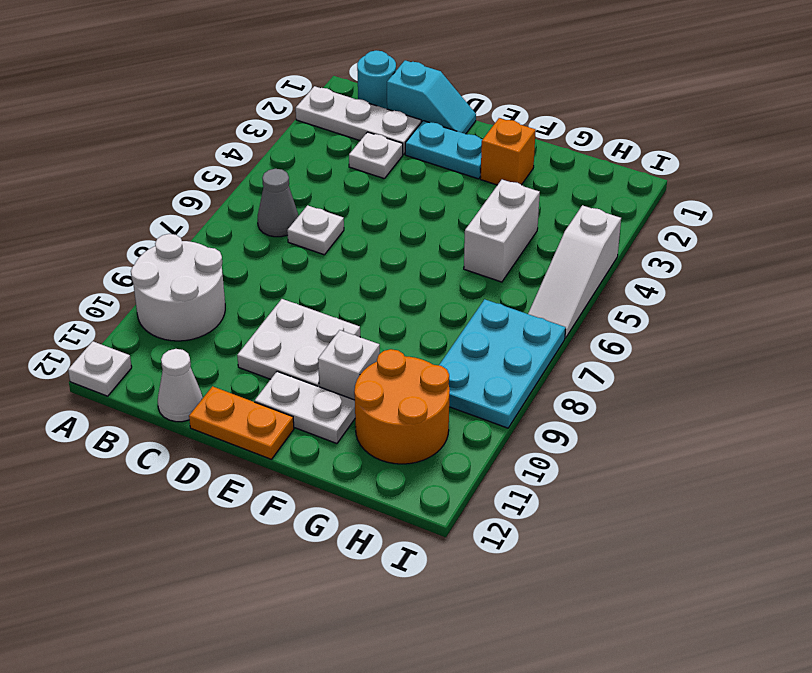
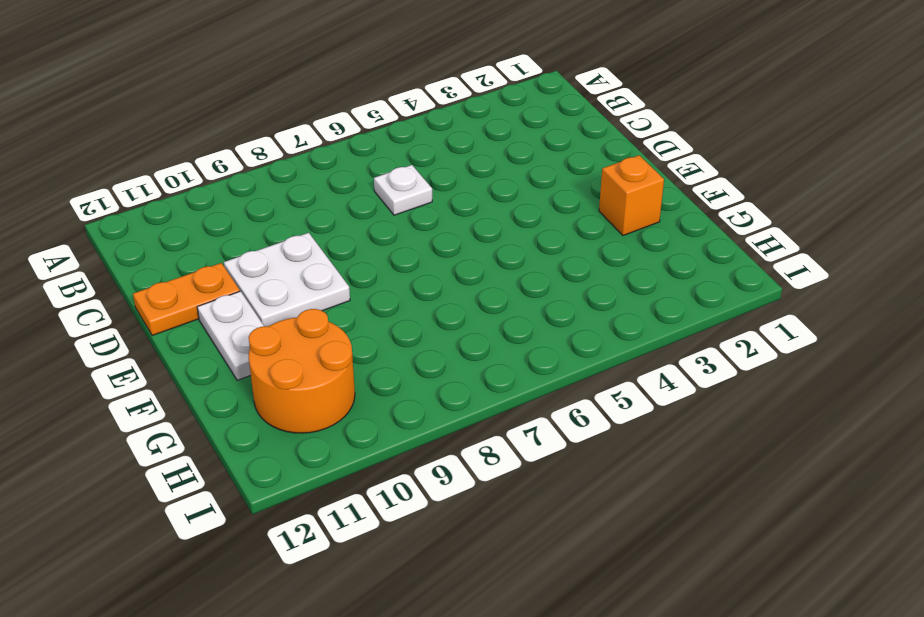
orange plate D11:D12 level 1 -> orange plate D12:E12 level 1
none -> white plate A2:C2 level 1
none -> white round brick A9:B10 level 1
none -> white plate A12 level 1

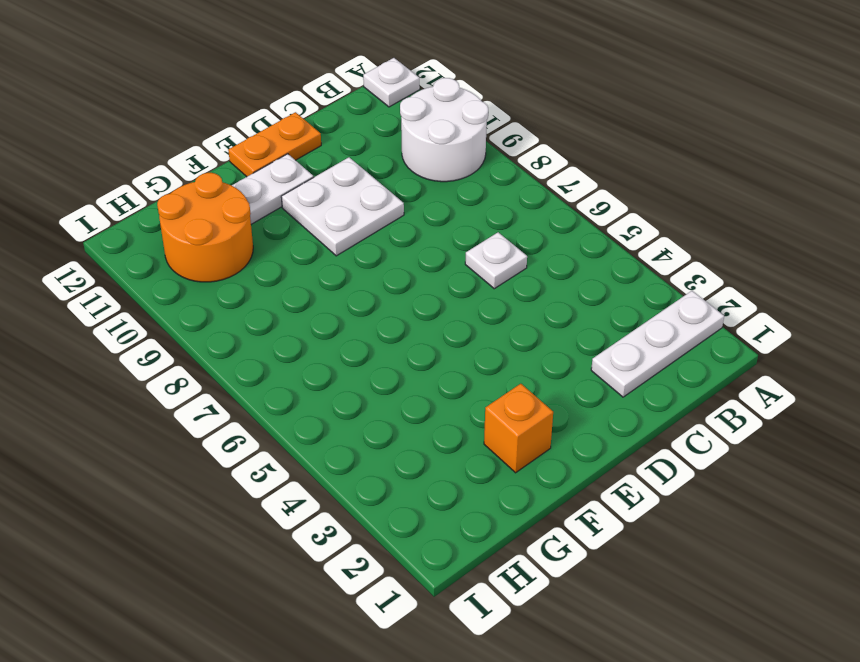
none -> cyan round brick B1 level 1
none -> grey cone B6 level 1
none -> cyan slope C1:D1 level 1 top C

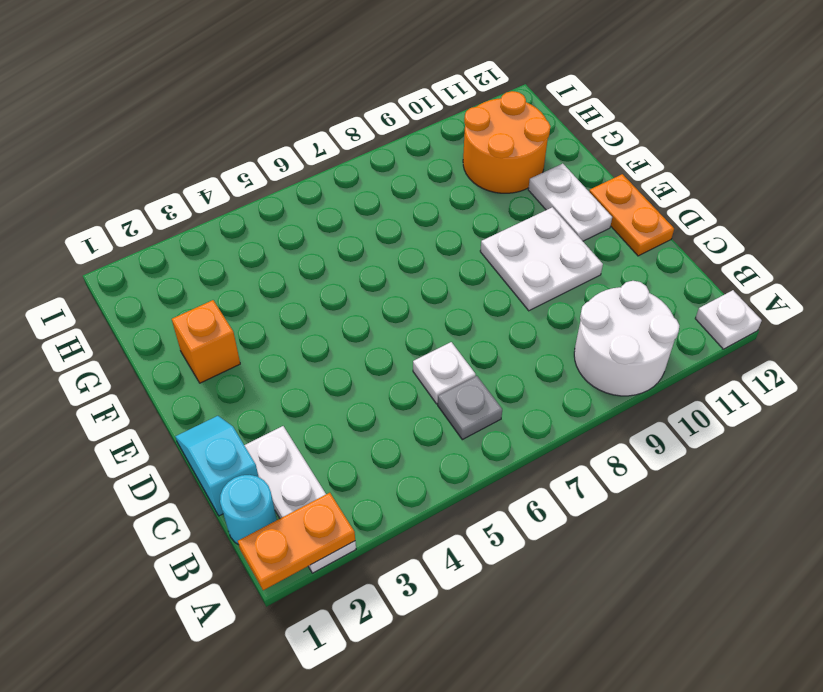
orange plate A1:A2 level 2 -> none
grey plate B6 level 1 -> grey cone B6 level 1
none -> white plate C3 level 1
none -> white cone C12 level 1
none -> cyan plate D2:E2 level 1

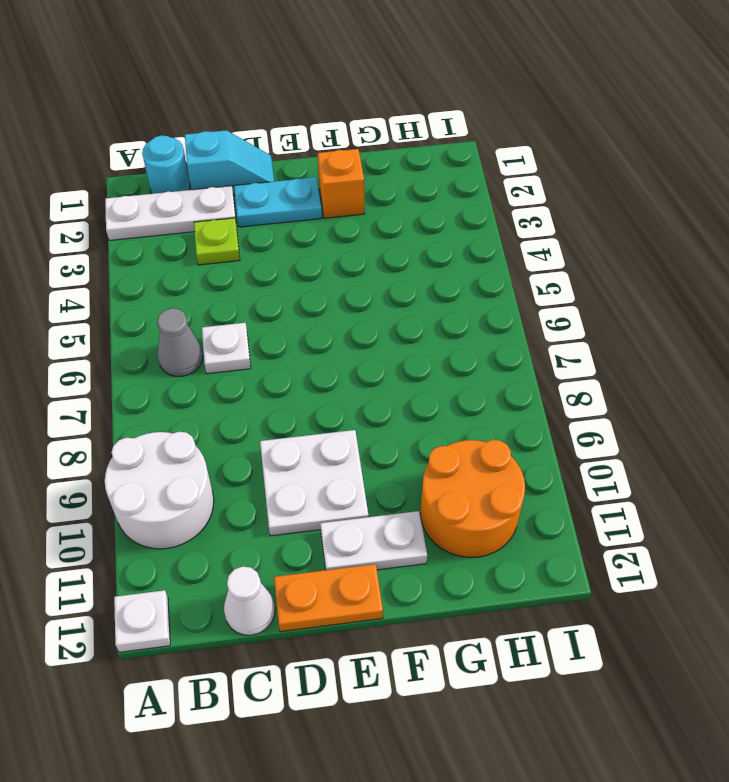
lime plate C3 level 1 -> white plate C3 level 1
none -> white brick F10 level 1
none -> white brick G4:G5 level 1
none -> cyan plate H7:I9 level 1

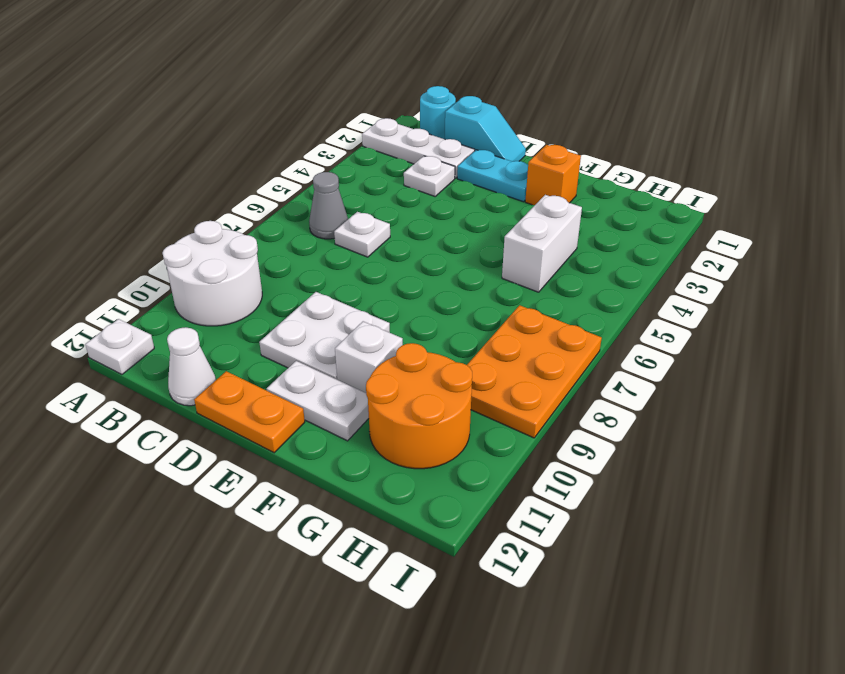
orange plate H7:I9 level 1 -> cyan plate H7:I9 level 1
none -> white slope I4:I6 level 1 top 4

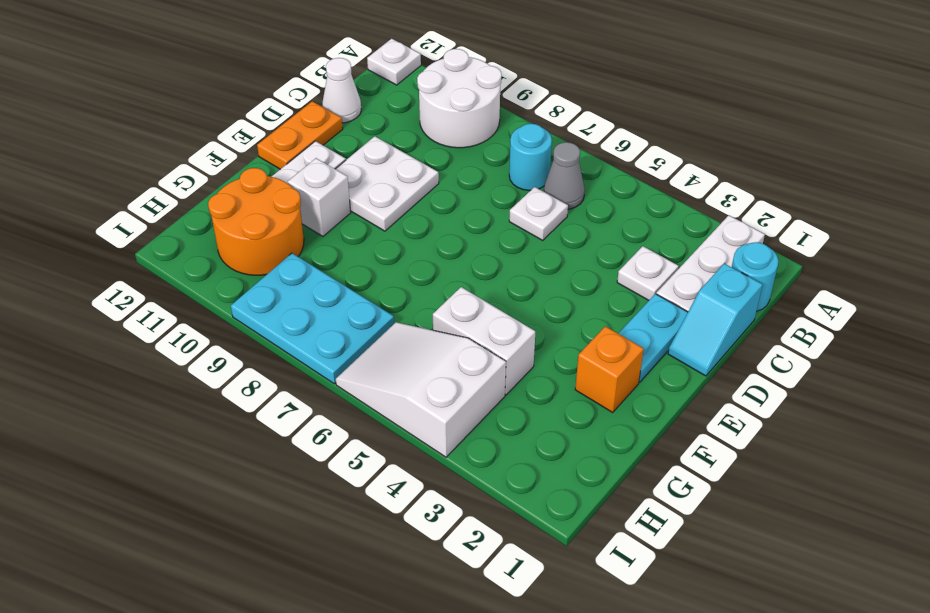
cyan round brick B7 level 1 -> none
white slope H4:I6 level 1 top 4 -> white slope I4:I6 level 1 top 4

